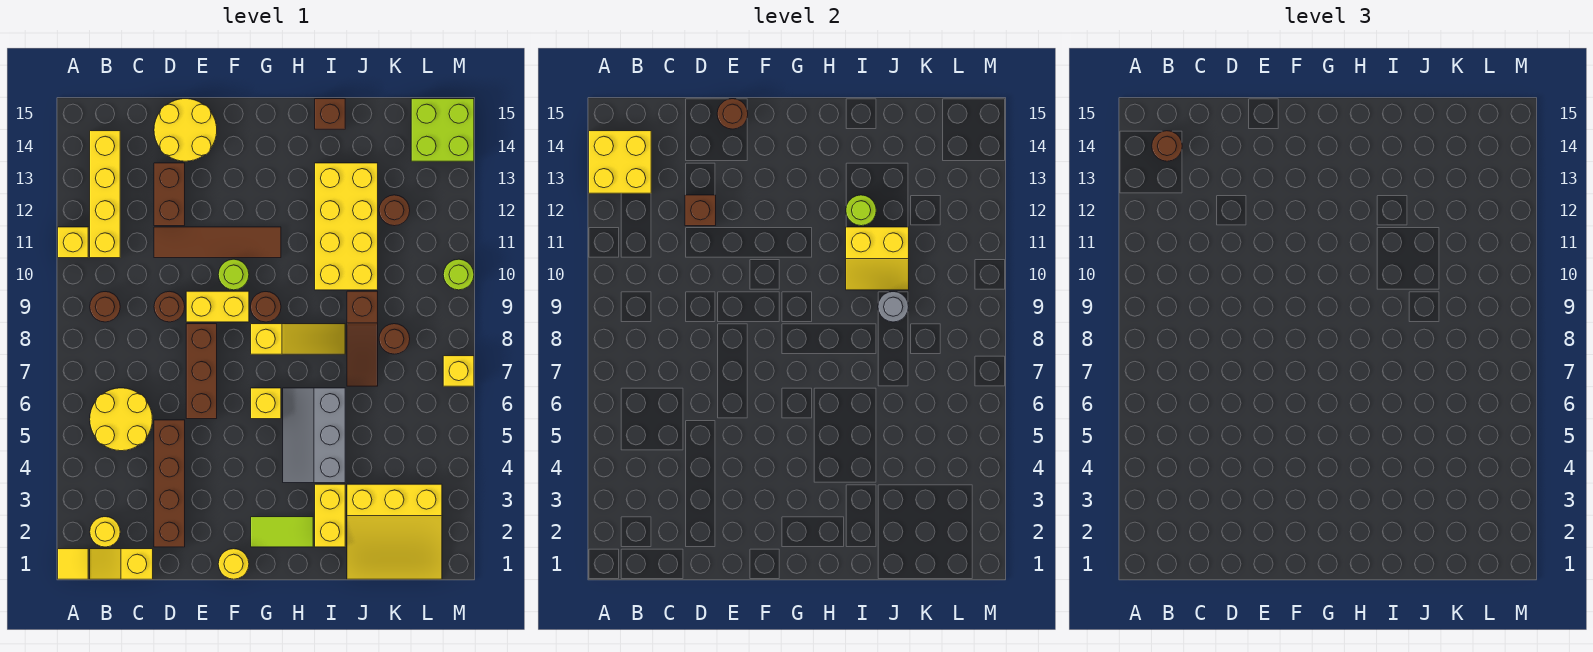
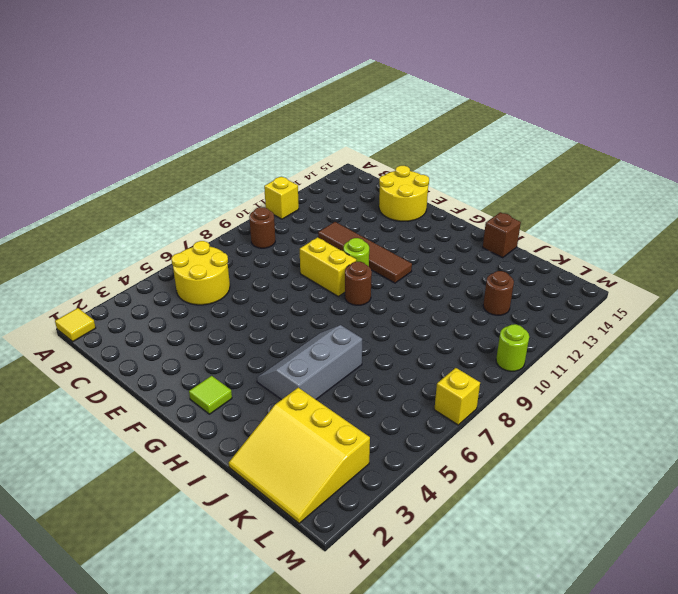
lime tile G2 level 1 -> lime tile G2:H2 level 1
none -> yellow slope B1:C1 level 1 top C
none -> yellow round brick B2 level 1
none -> yellow brick B11:B14 level 1
none -> brown brick D2:D5 level 1

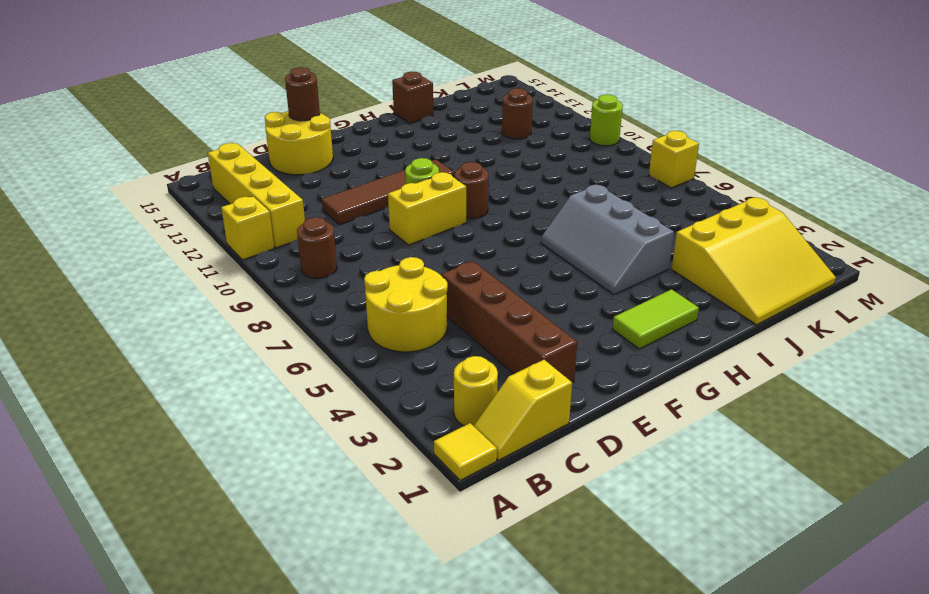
none -> brown round brick D9 level 1
none -> brown brick D12:D13 level 1
none -> brown brick E6:E8 level 1
none -> yellow round brick F1 level 1

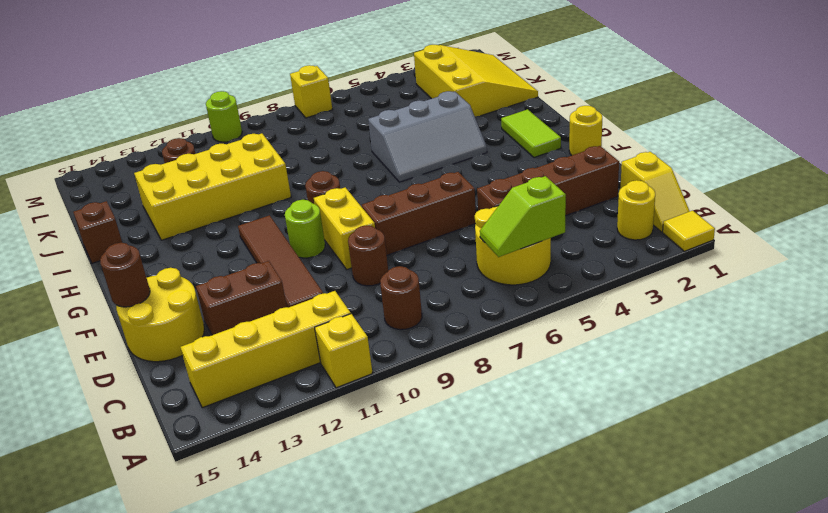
lime slope B5:B6 level 2 top 5 -> none
none -> yellow brick G6 level 1
none -> yellow slope G8:I8 level 1 top G
none -> yellow brick I2:I3 level 1
none -> brown slope J7:J9 level 1 top 9

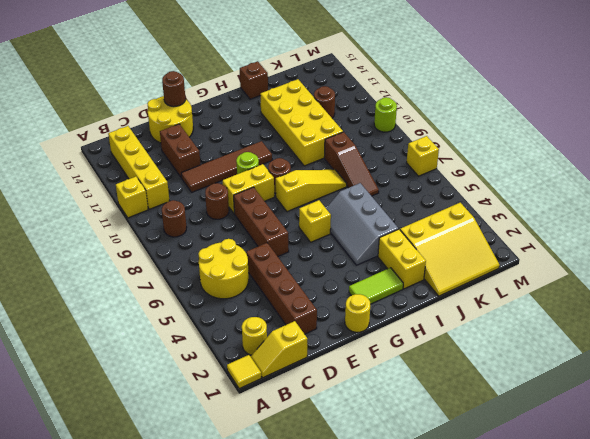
none -> brown round brick K8 level 1
none -> lime brick L14:M15 level 1
none -> yellow brick A13:B14 level 2
none -> brown brick D12 level 2

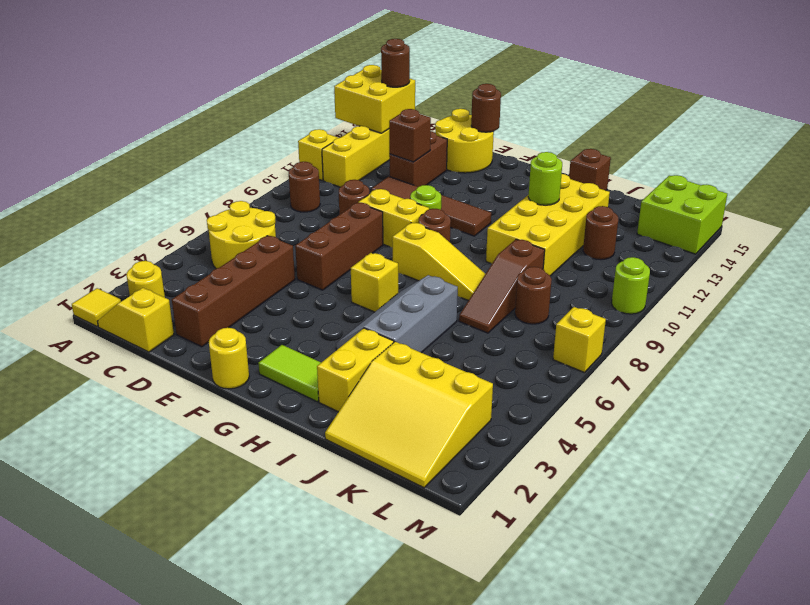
none -> yellow slope I10:J11 level 2 top 11
none -> grey round brick J9 level 2

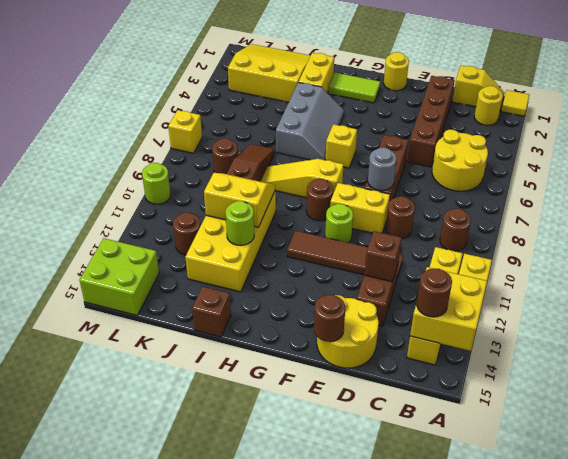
grey round brick E8 level 2 -> grey round brick J9 level 2

